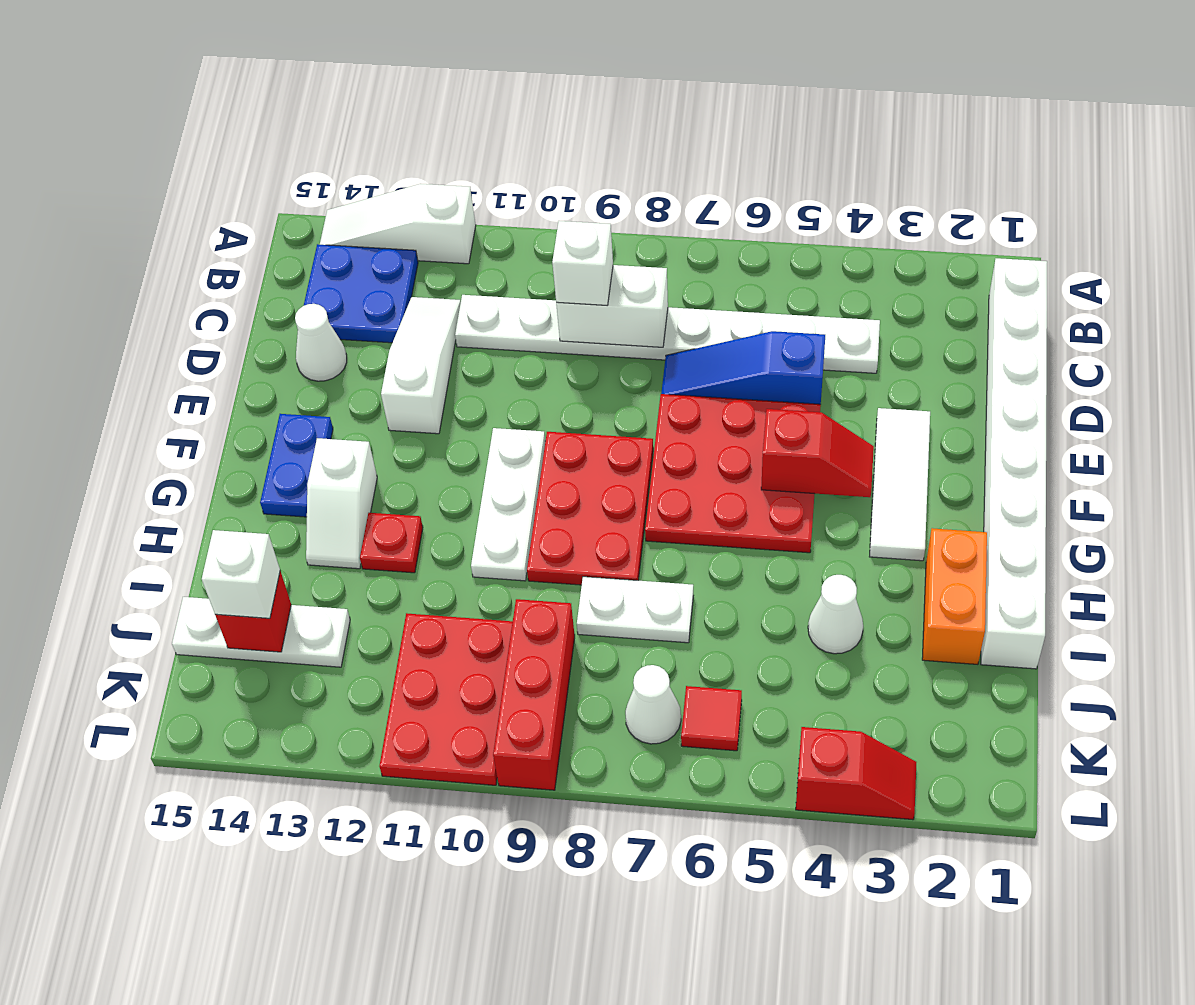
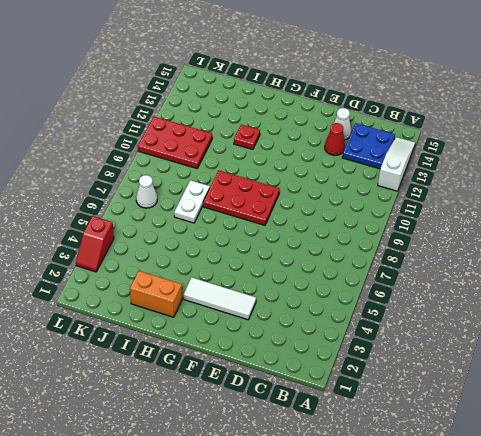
red cone D13 level 1 -> none
none -> white brick B1:I1 level 1
none -> white plate C4:C11 level 1
none -> white slope C12:E12 level 1 top E

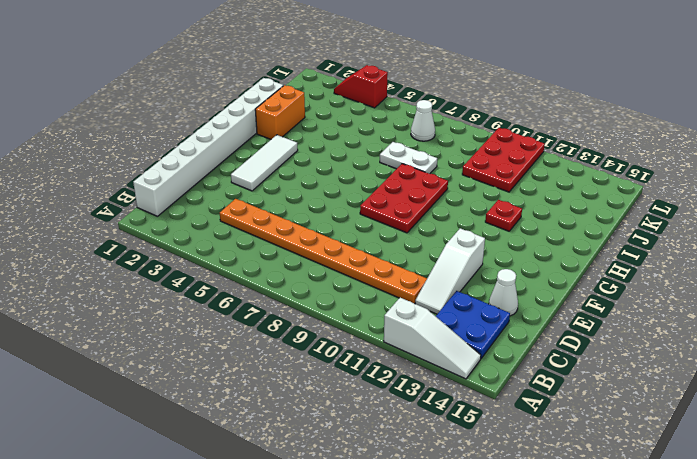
orange plate C4:C11 level 1 -> white plate C4:C11 level 1
none -> blue slope D5:D7 level 1 top 5
none -> red plate E5:G7 level 1
none -> white plate F10:H10 level 1

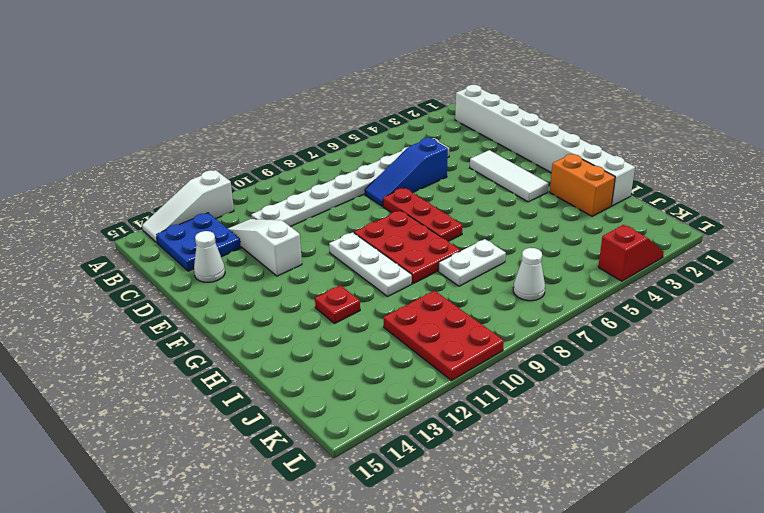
red plate E7:G7 level 1 -> red plate E5:G7 level 1
none -> blue plate F14:G14 level 1
none -> white slope G13:H13 level 1 top G
none -> white cone I4 level 1

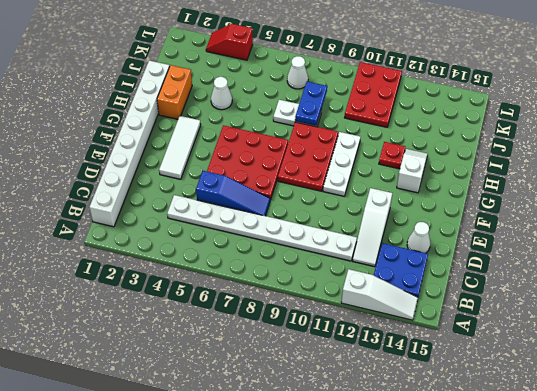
blue plate I8:J8 level 2 -> blue plate F14:G14 level 1
none -> red brick J9:L9 level 1
none -> white plate J13:J15 level 1
none -> red tile K6 level 1

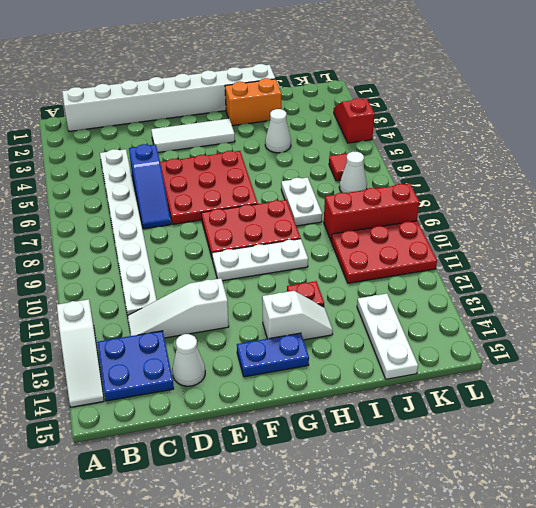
none -> white brick C8:C9 level 2
none -> red slope F4:F5 level 2 top 5
none -> red brick J14 level 2

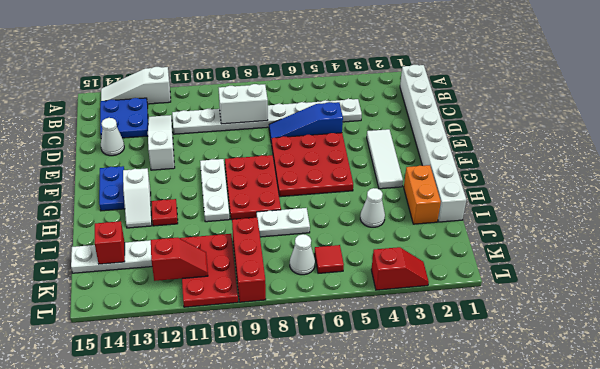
red slope K11:K12 level 2 top 12 -> red slope F4:F5 level 2 top 5
none -> white brick C9 level 3
none -> white brick J14 level 3

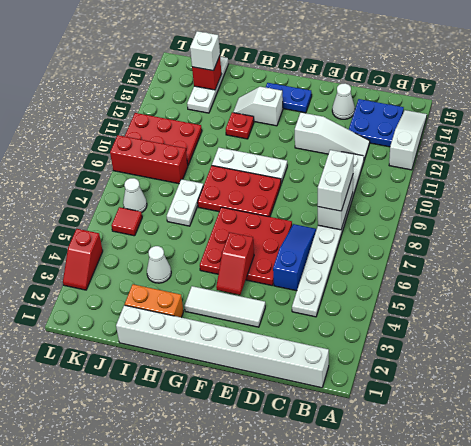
white brick C8:C9 level 3 -> white brick C9 level 3

